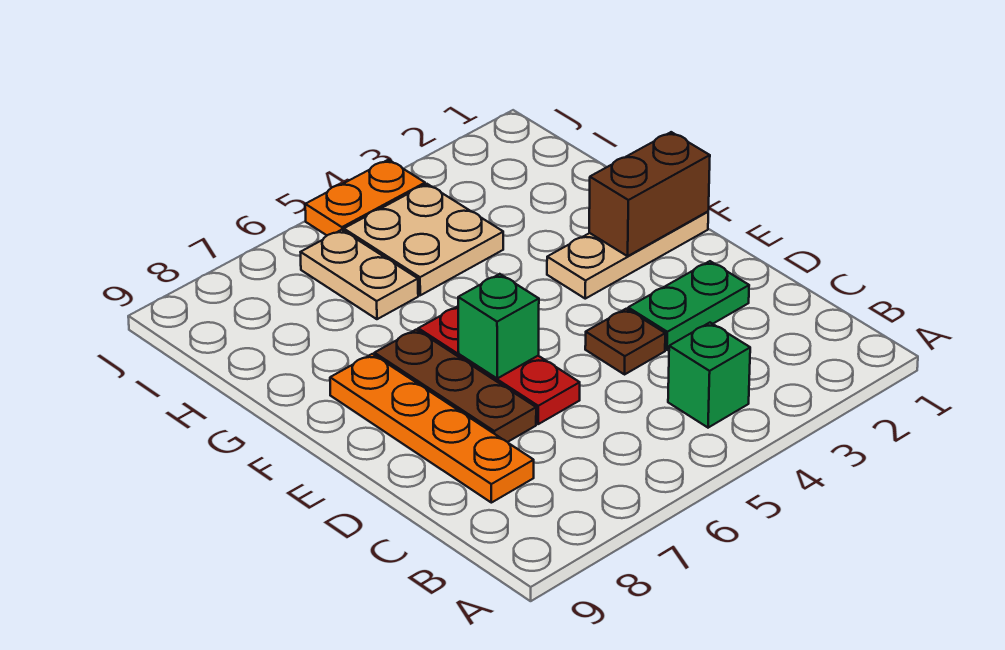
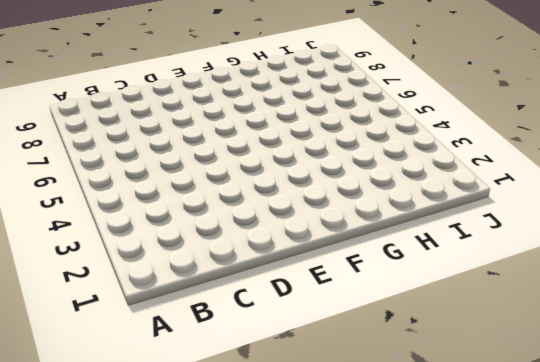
none -> green brick B4 level 1
none -> orange plate C8:F8 level 1
none -> green plate D2:D3 level 1

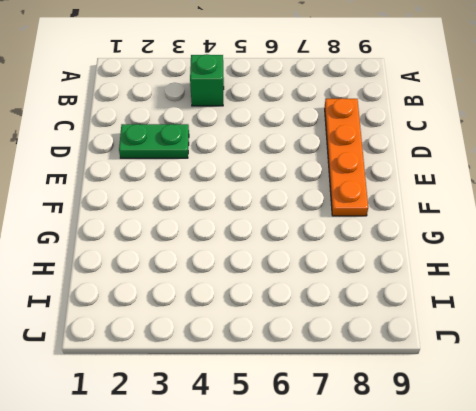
none -> brown plate D4 level 1
none -> red plate D6:F6 level 1
none -> brown plate D7:F7 level 1

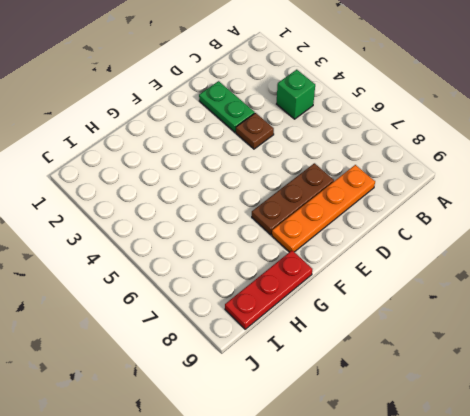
red plate G9:I9 level 1 -> red plate D6:F6 level 1
none -> tan plate F1:F3 level 1
none -> tan plate H4:I5 level 1
none -> tan plate H6:I6 level 1

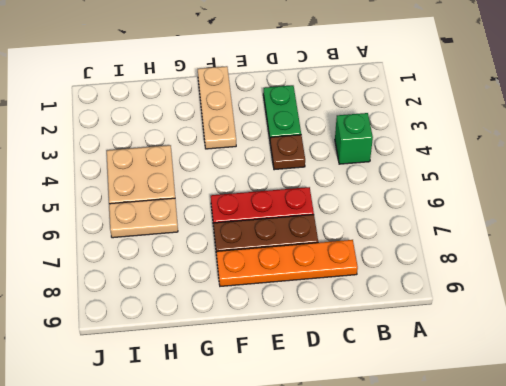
none -> orange plate J4:J5 level 1
none -> green brick E6 level 2
none -> brown brick F1:F2 level 2

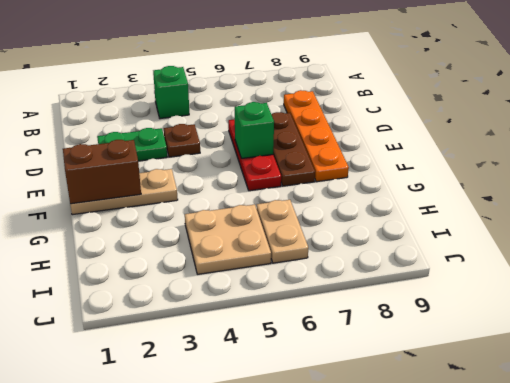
none -> orange plate J4:J5 level 1

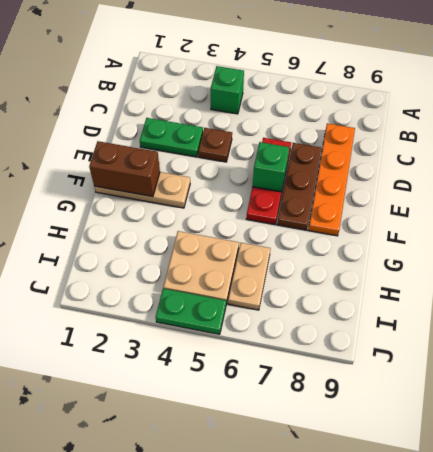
green plate J4:J5 level 1 -> orange plate J4:J5 level 1

